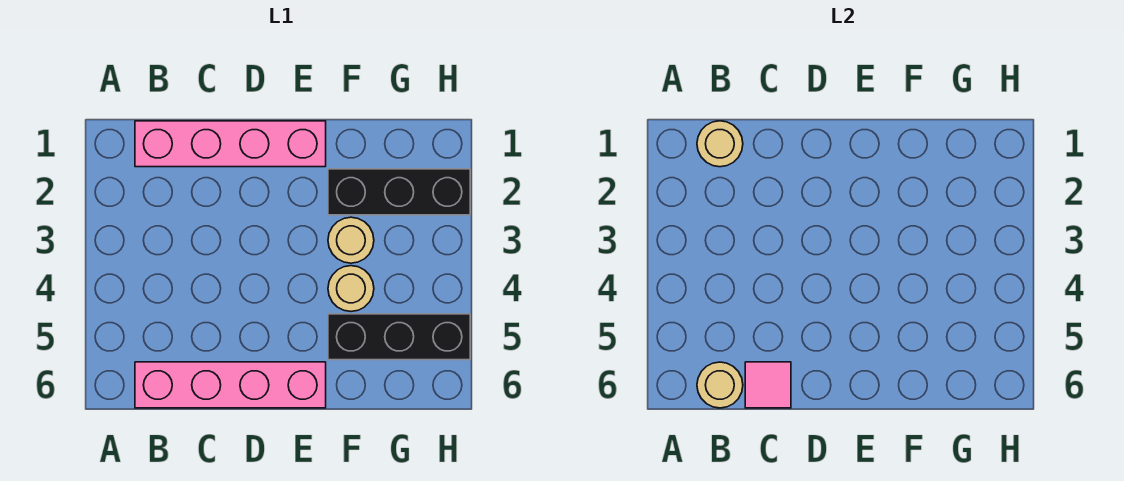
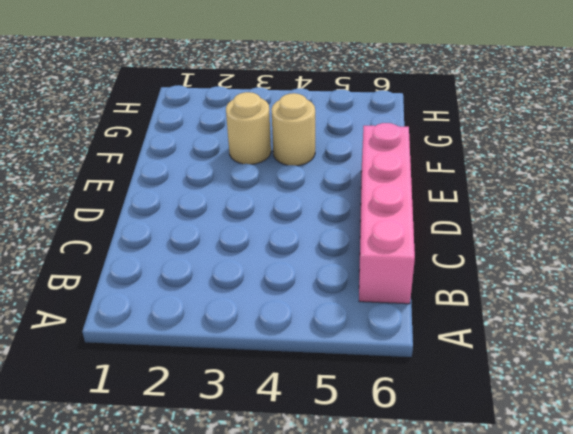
none -> pink brick B1:E1 level 1
none -> black brick F2:H2 level 1

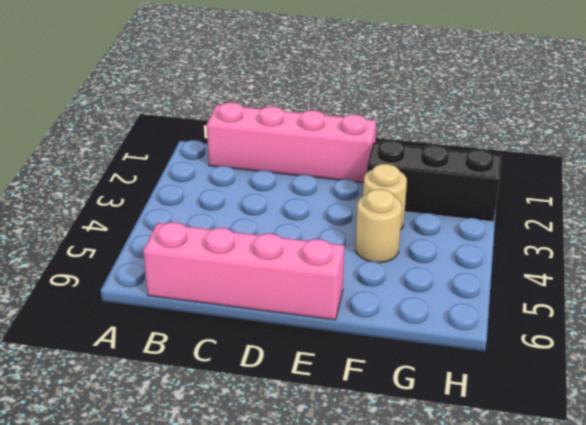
none -> black brick F5:H5 level 1
none -> tan round brick B1 level 2

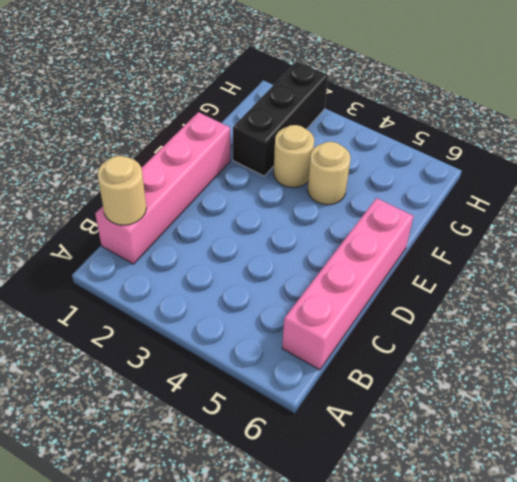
none -> black brick F5:H5 level 1
none -> tan round brick B6 level 2

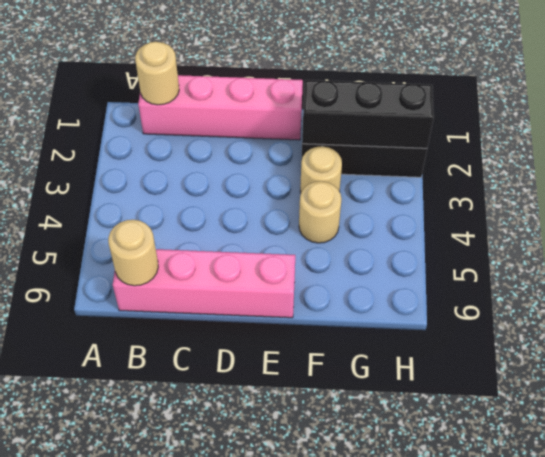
black brick F2:H2 level 2 -> black brick F5:H5 level 1
none -> pink tile C6 level 2

